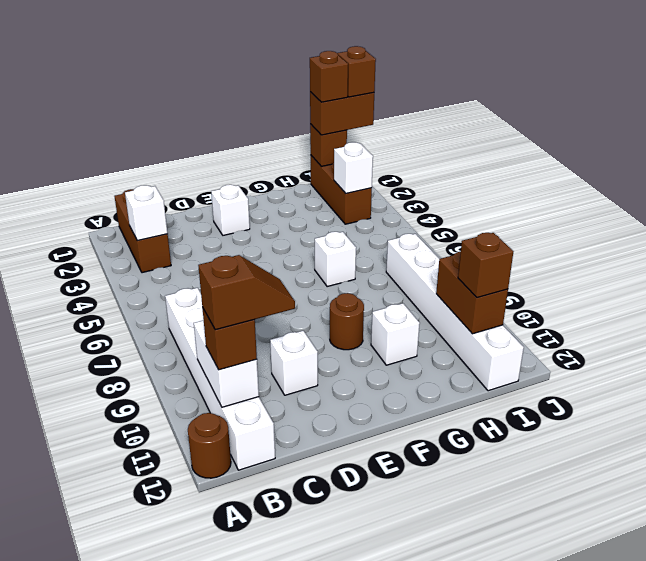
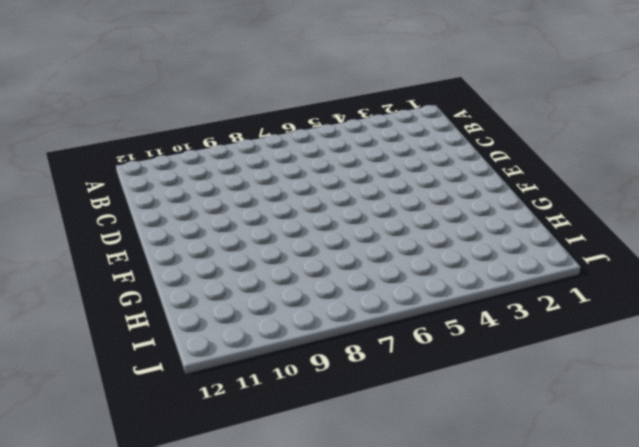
none -> brown round brick A12 level 1
none -> brown brick B1:B3 level 1
none -> white brick B7:B12 level 1

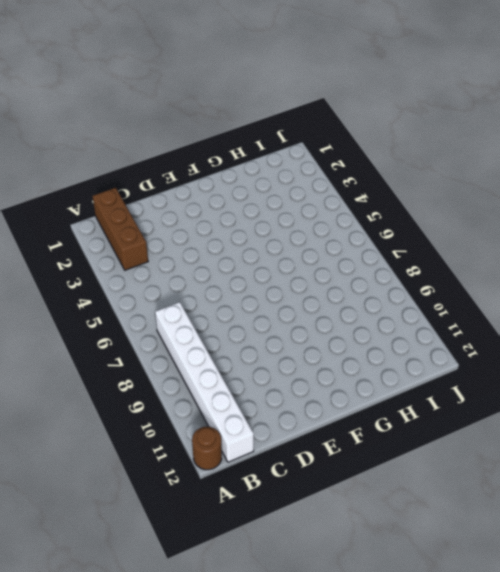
none -> white brick D10 level 1
none -> white brick E2 level 1
none -> brown round brick F9 level 1

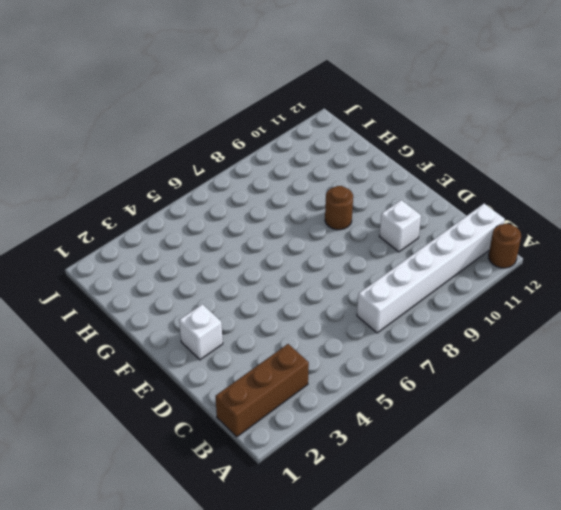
none -> white brick G6 level 1
none -> white brick G10 level 1
none -> brown brick I1:I3 level 1

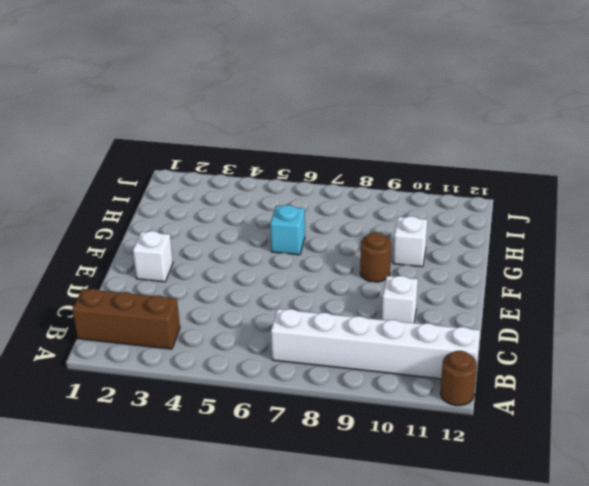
cyan brick G6 level 1 -> white brick G6 level 1
none -> brown brick I1:I3 level 1
none -> white brick I7:I12 level 1
none -> white brick B3 level 2

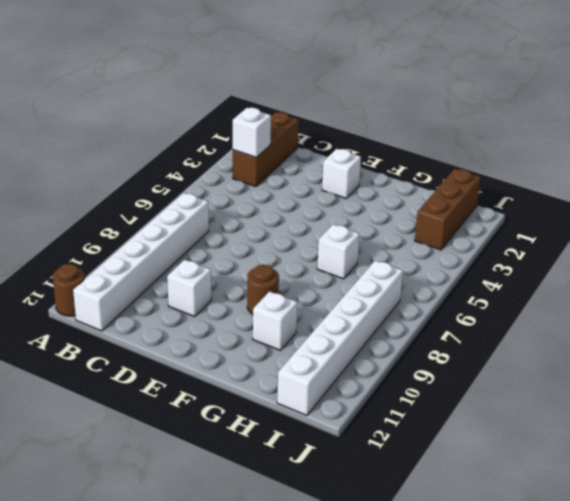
none -> white brick B10:B11 level 2
none -> brown brick I1 level 2
none -> white brick I3 level 2

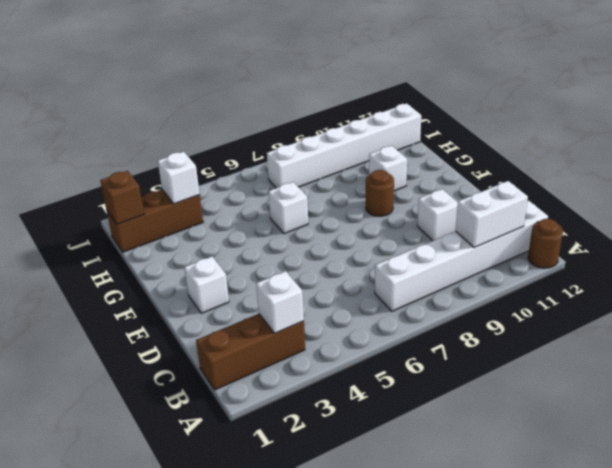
none -> brown brick I10:I11 level 2
none -> brown brick B11 level 3
none -> brown brick I1:J1 level 3

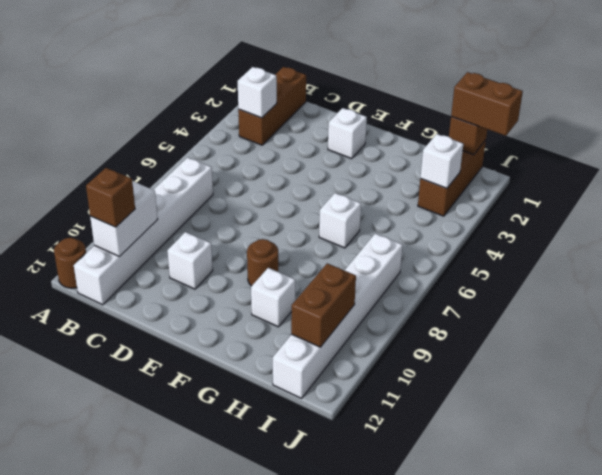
none -> brown brick I11 level 3
none -> brown slope B11:C11 level 4 top B
none -> brown brick I1 level 4

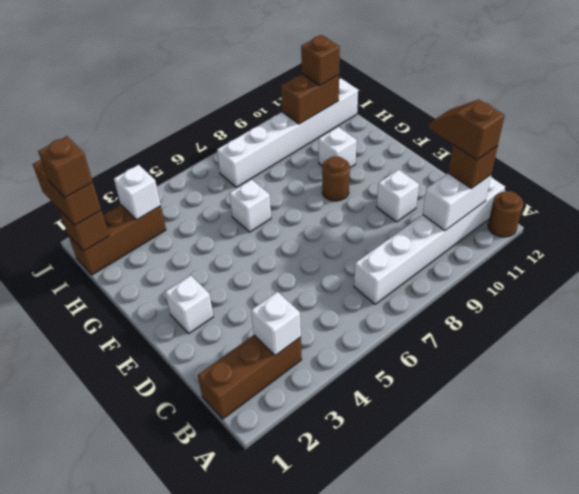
none -> brown brick J1 level 4

